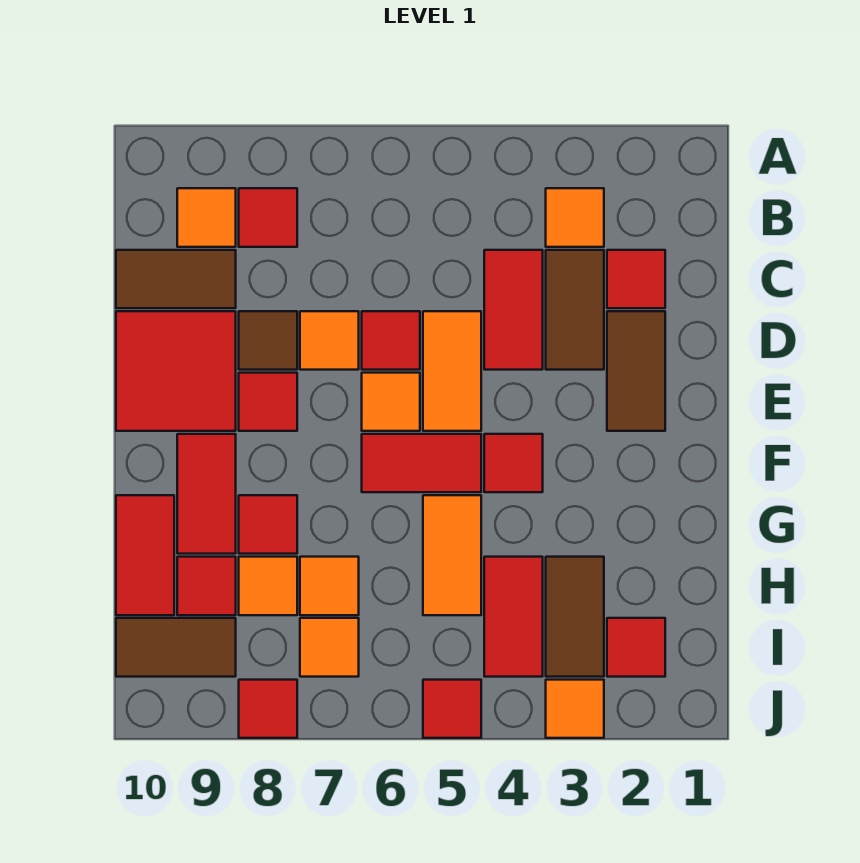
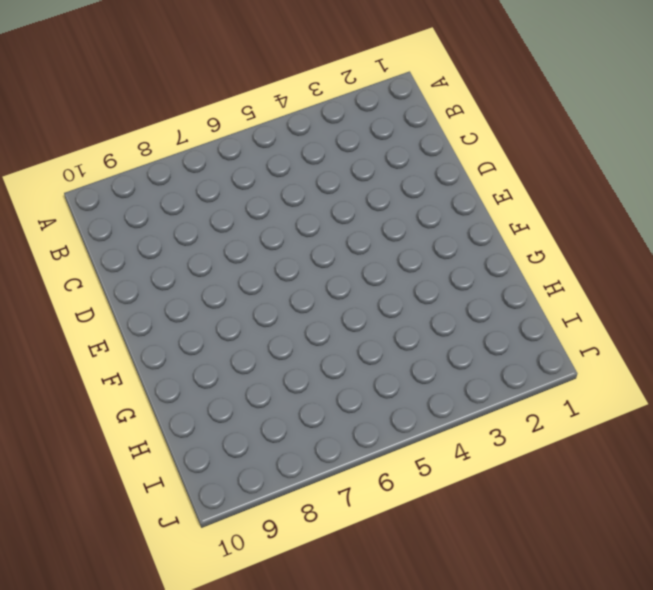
none -> orange tile B3 level 1
none -> red tile B8 level 1
none -> orange tile B9 level 1
none -> red tile C2 level 1

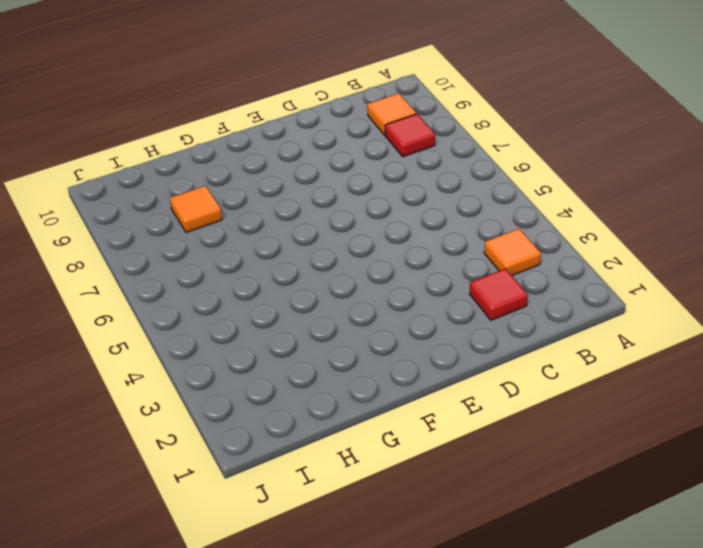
none -> brown tile C3:D3 level 1
none -> red tile C4:D4 level 1
none -> brown tile C9:C10 level 1
none -> brown tile D2:E2 level 1

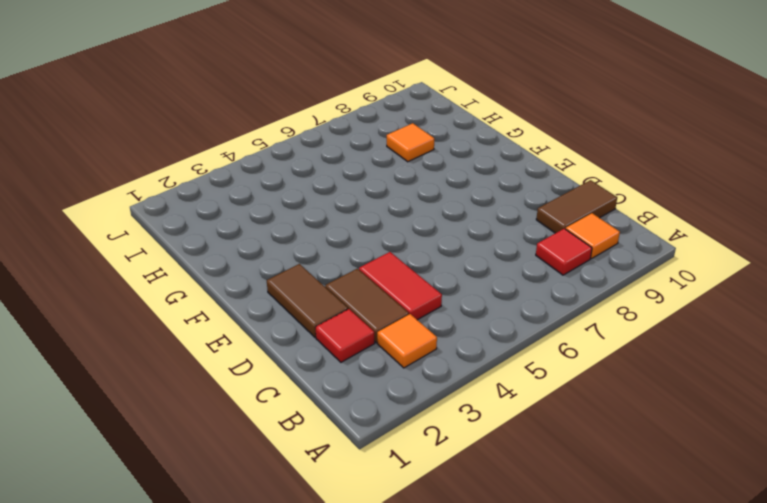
none -> orange tile D5:E5 level 1
none -> red tile D6 level 1
none -> orange tile D7 level 1
none -> brown tile D8 level 1

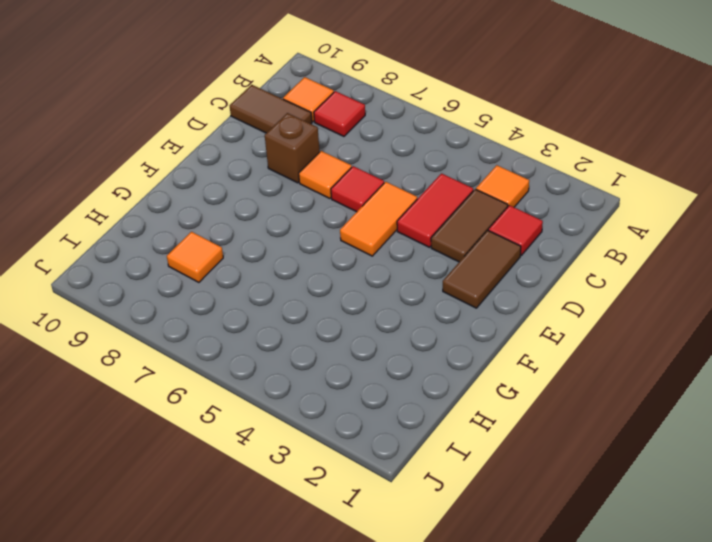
brown brick D8 level 1 -> brown tile D8 level 1
none -> red tile D9:E10 level 1
none -> orange tile E6 level 1
none -> red tile E8 level 1
none -> red tile F4 level 1

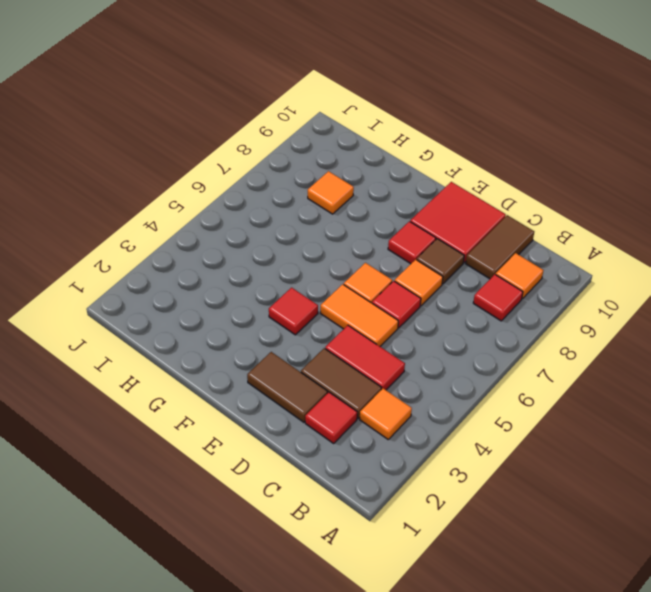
none -> red tile F5:F6 level 1
none -> red tile F9:G9 level 1
none -> orange tile G5:H5 level 1
none -> red tile G8 level 1

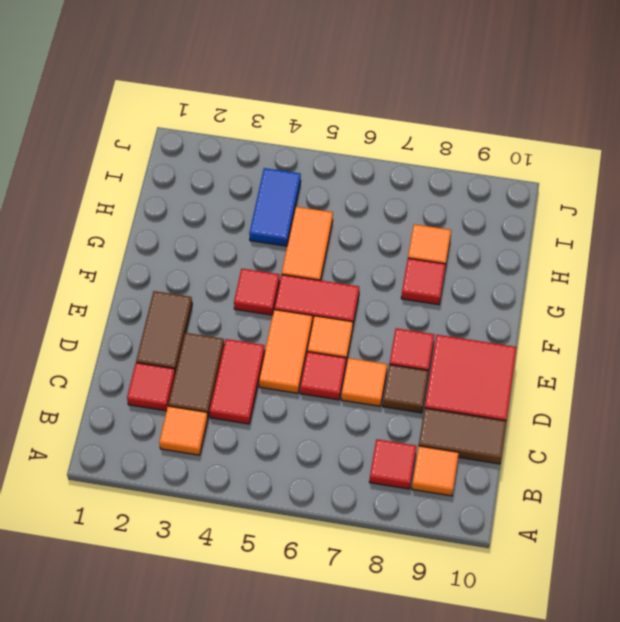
blue tile H4:I4 level 1 -> red tile H4:I4 level 1
none -> red tile F9:G9 level 1
none -> red tile G10:H10 level 1
none -> brown tile H3:I3 level 1
none -> orange tile H7 level 1

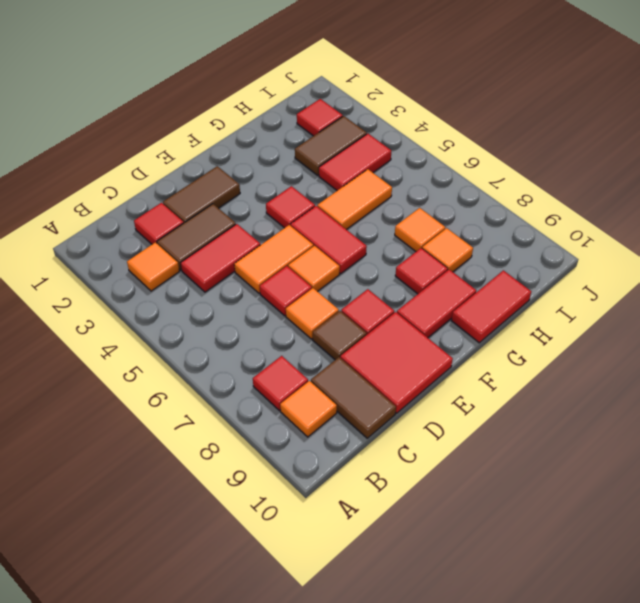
none -> red tile H9 level 1
none -> orange tile I7 level 1
none -> brown tile I9:I10 level 1
none -> orange tile J3 level 1

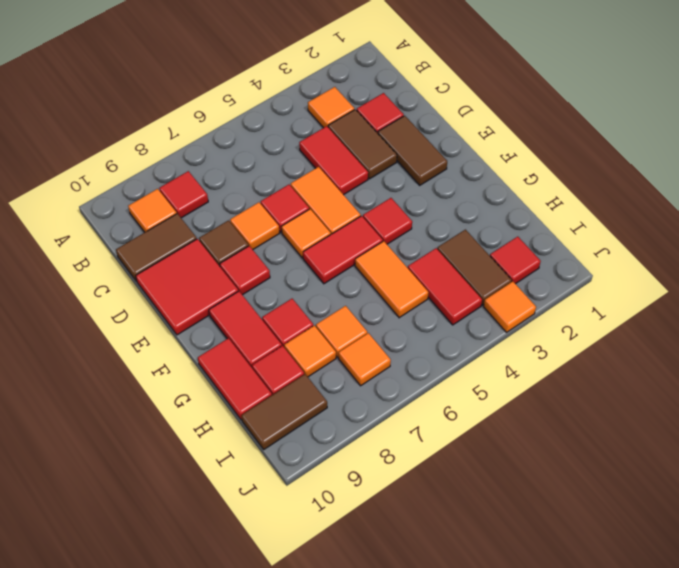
none -> red tile J5 level 1
none -> red tile J8 level 1

